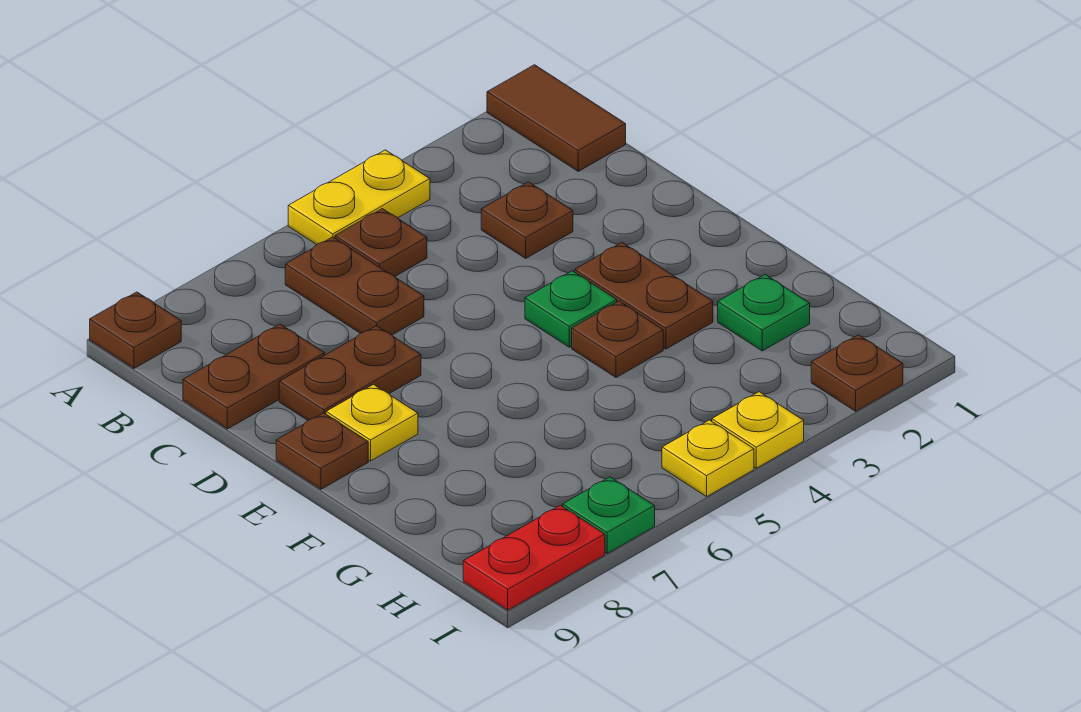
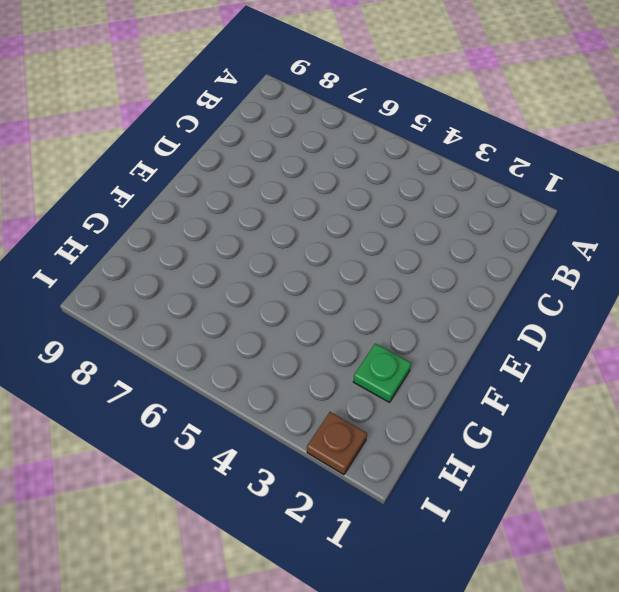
none -> brown tile A1:B1 level 1
none -> yellow plate A4:A5 level 1
none -> brown plate A9 level 1

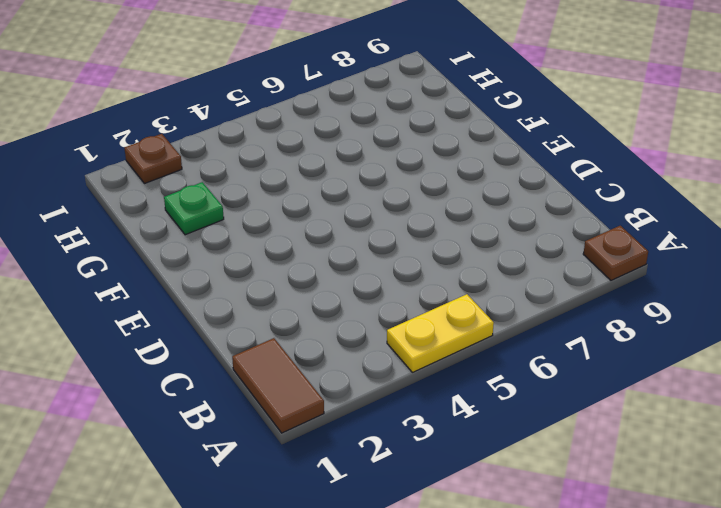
none -> brown plate B5 level 1
none -> brown plate B6:C6 level 1
none -> brown plate C3 level 1

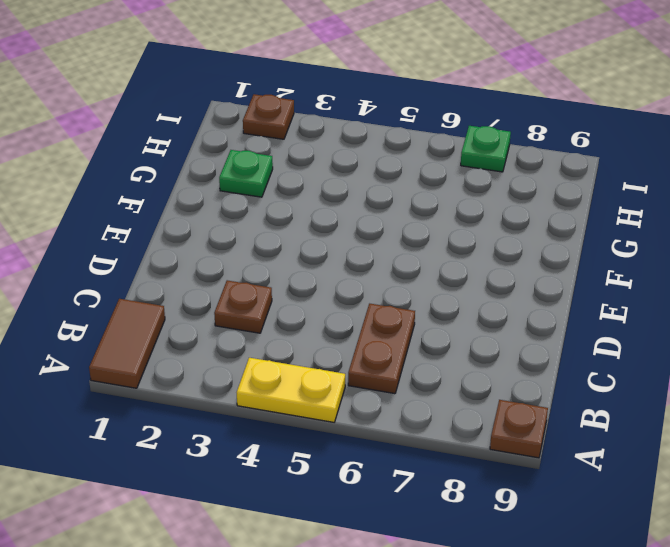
none -> brown plate B5 level 1
none -> brown plate C8:C9 level 1
none -> brown plate D7:D8 level 1

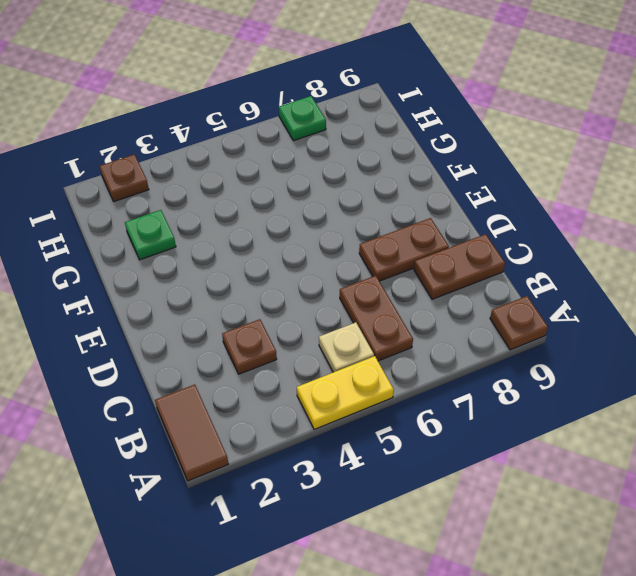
tan plate B5 level 1 -> brown plate B5 level 1
none -> brown plate E3:F3 level 1
none -> green plate E4 level 1
none -> yellow plate E8 level 1

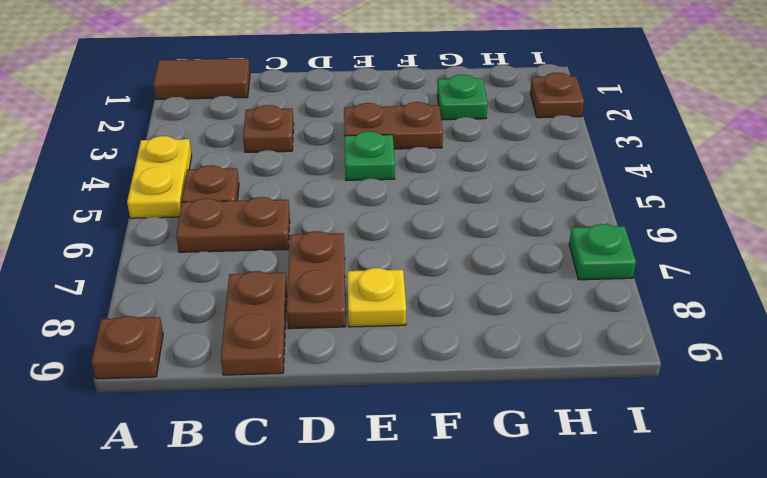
none -> brown plate E9 level 1
none -> brown plate F4 level 1
none -> yellow plate I4 level 1

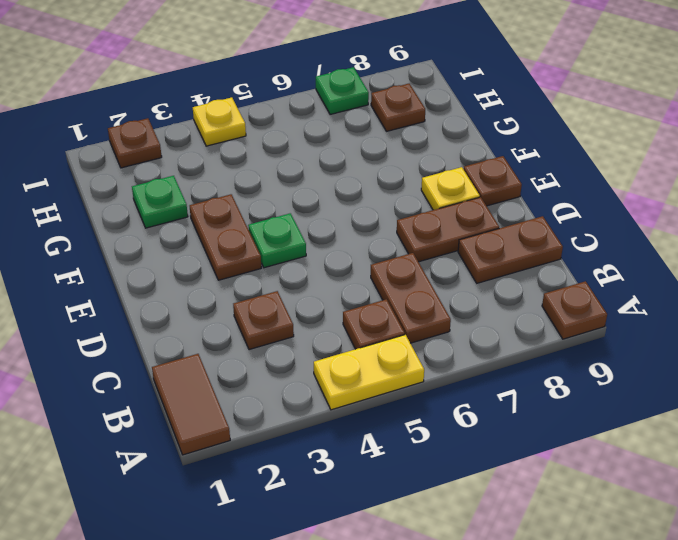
brown plate H8 level 1 -> brown plate F4 level 1
none -> yellow plate I5 level 1
none -> red plate I8:I9 level 1

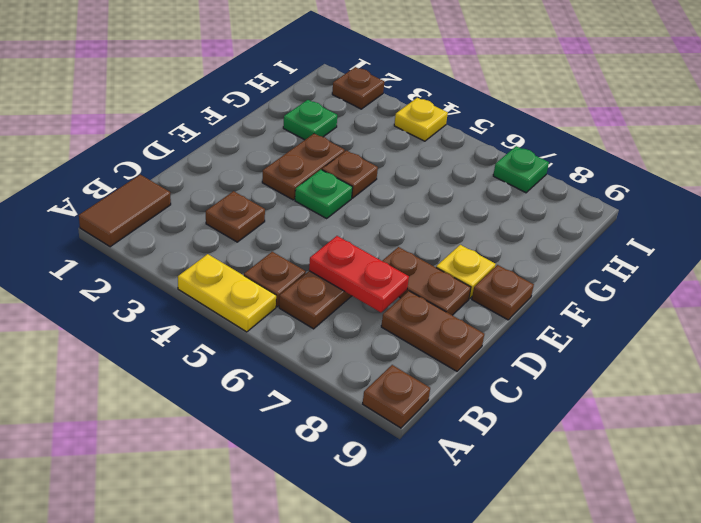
red plate C6:C7 level 2 -> red plate I8:I9 level 1
none -> yellow plate I5 level 1

